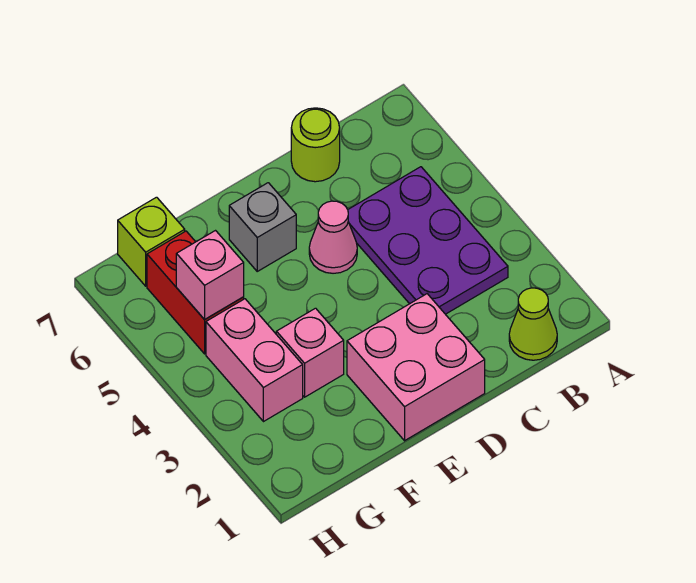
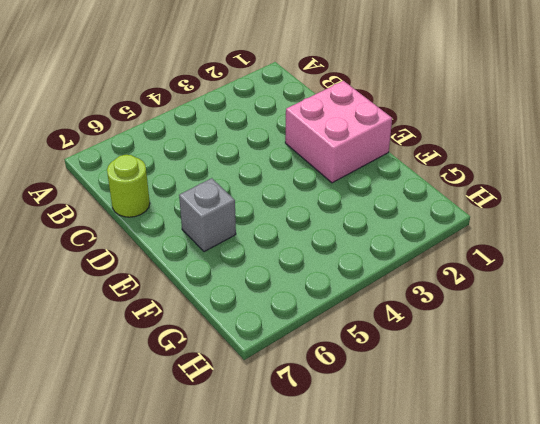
none -> lime cone B1 level 1
none -> purple plate B3:C5 level 1

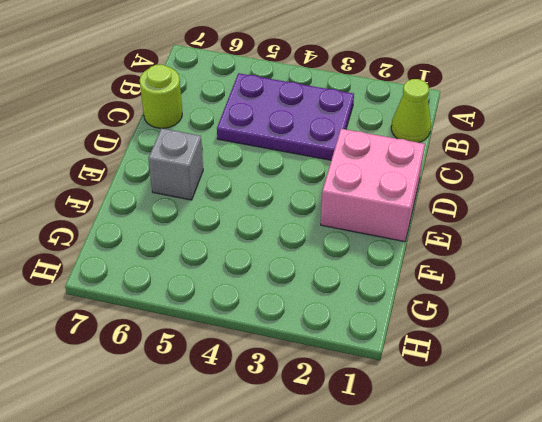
none -> pink cone D5 level 1
none -> pink brick F3 level 1

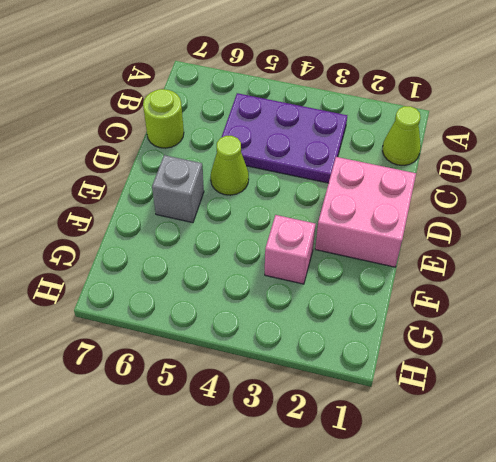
lime cone D5 level 1 -> pink cone D5 level 1
none -> pink brick G3:G4 level 1
none -> red brick G5:G6 level 1

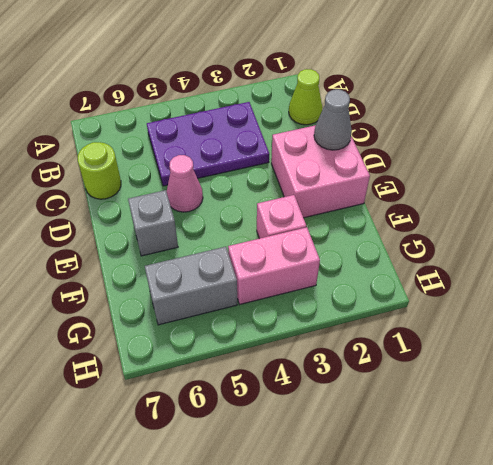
grey cone D1 level 2 -> none
grey brick G5:G6 level 1 -> red brick G5:G6 level 1
none -> lime brick G7 level 1
none -> pink brick G5 level 2

